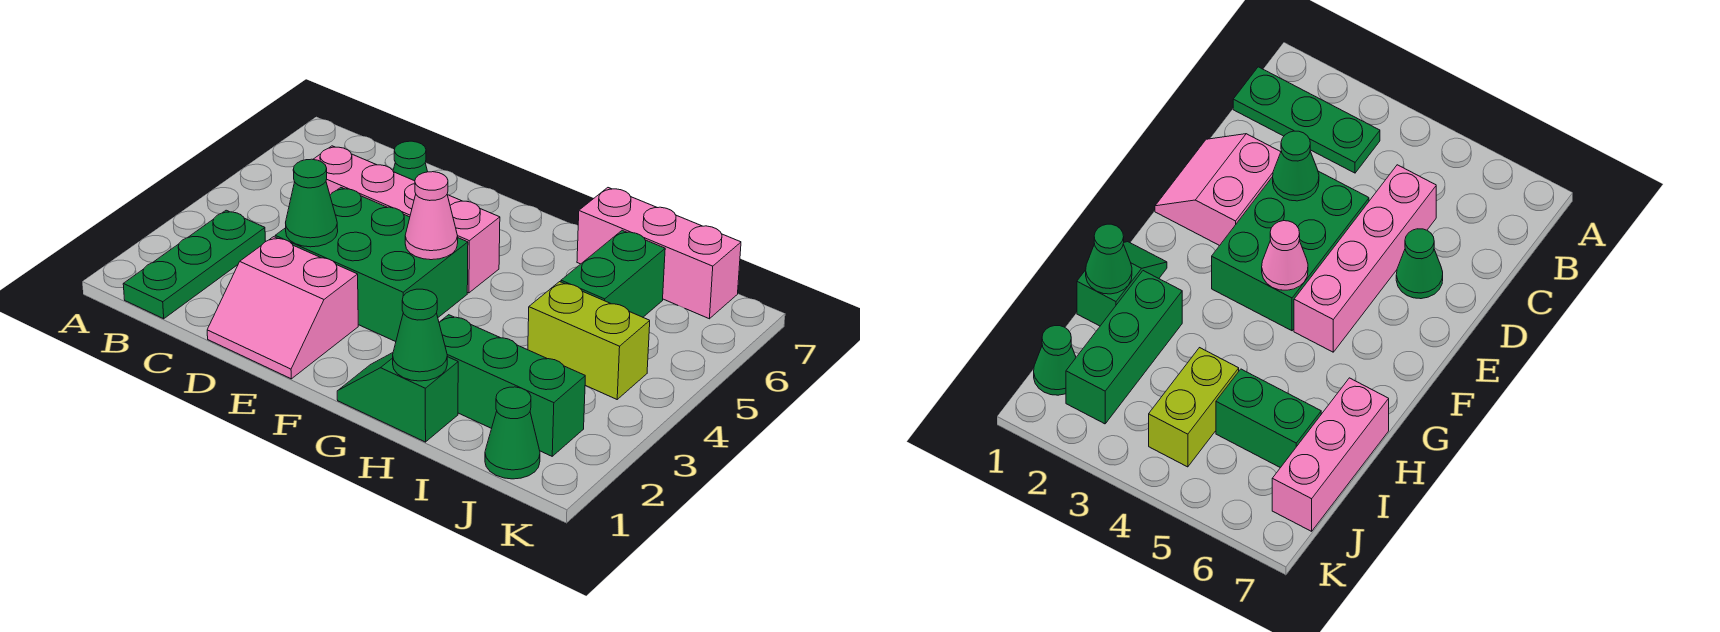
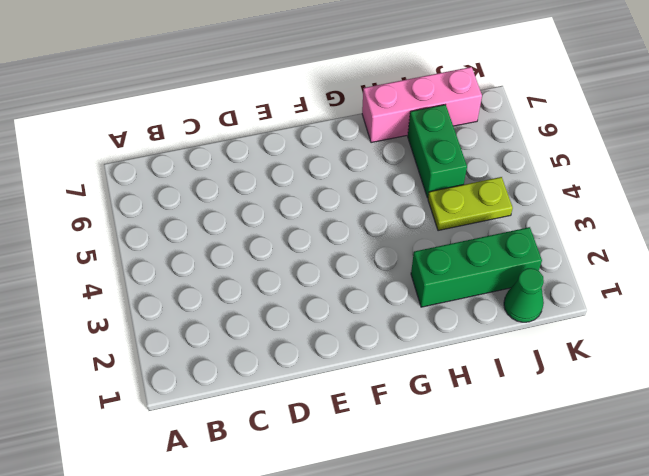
lime plate I4:J4 level 1 -> lime brick I4:J4 level 1
none -> green plate B1:B3 level 1
none -> pink brick C5:F5 level 1
none -> pink slope D1:E2 level 1 top 2

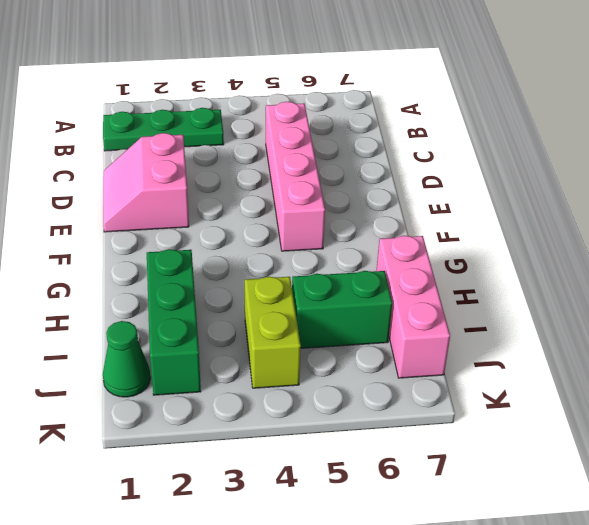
none -> green brick D3:F4 level 1
none -> green cone D6 level 1
none -> green slope G1:H1 level 1 top H

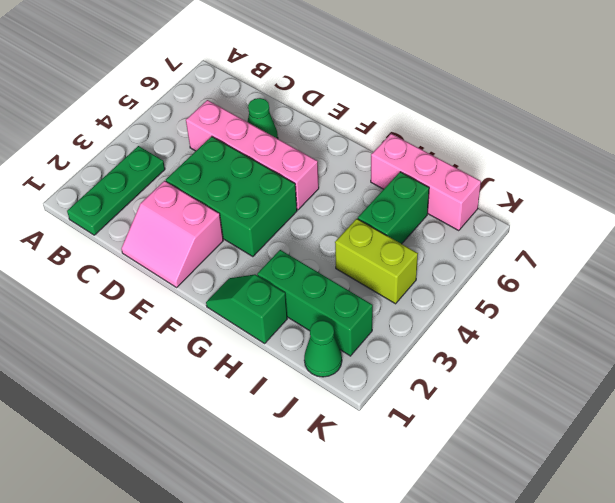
none -> green cone D3 level 2
none -> pink cone F4 level 2
none -> green cone H1 level 2

